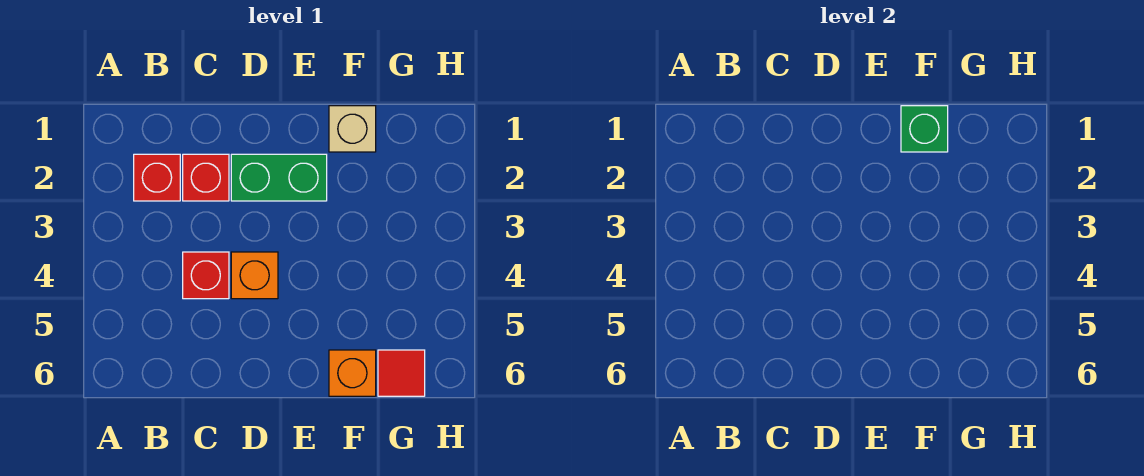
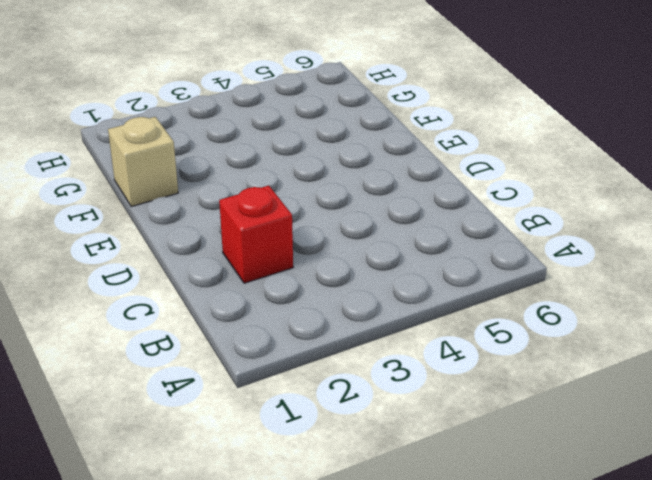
none -> red brick B2 level 1
none -> red brick C4 level 1

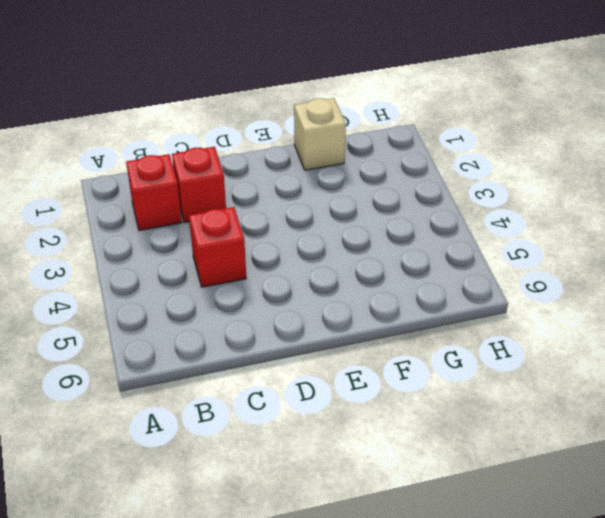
none -> green brick D2:E2 level 1
none -> orange brick D4 level 1

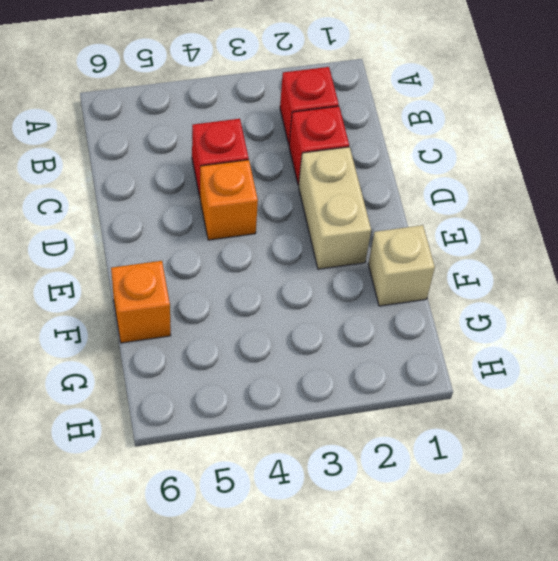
tan brick D2:E2 level 1 -> green brick D2:E2 level 1
none -> red tile G6 level 1
none -> green brick F1 level 2

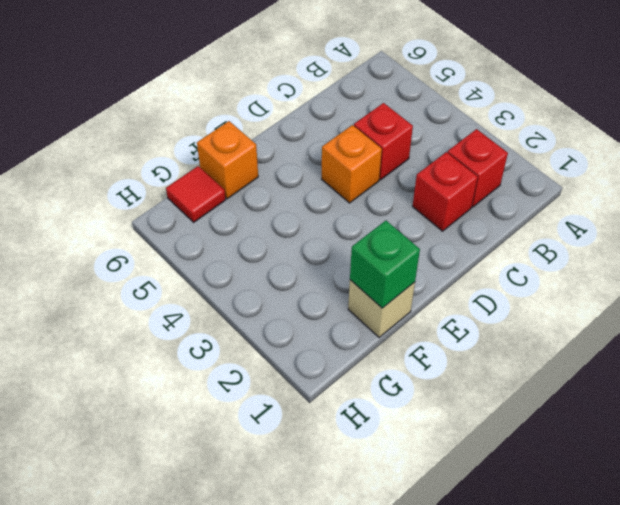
none -> green brick D2:E2 level 1

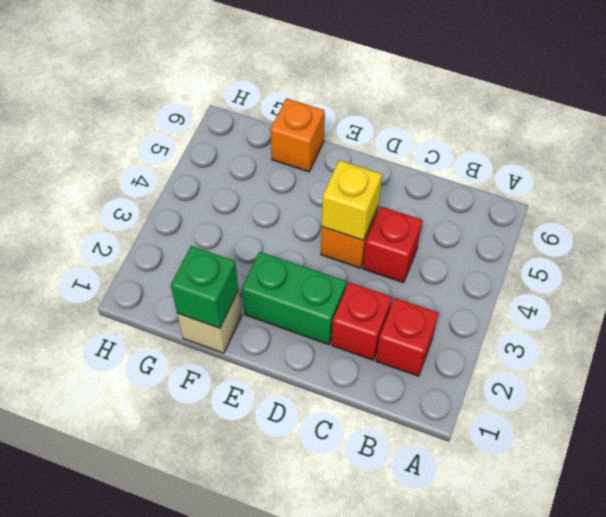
yellow brick D4 level 2 -> none
none -> red tile G6 level 1

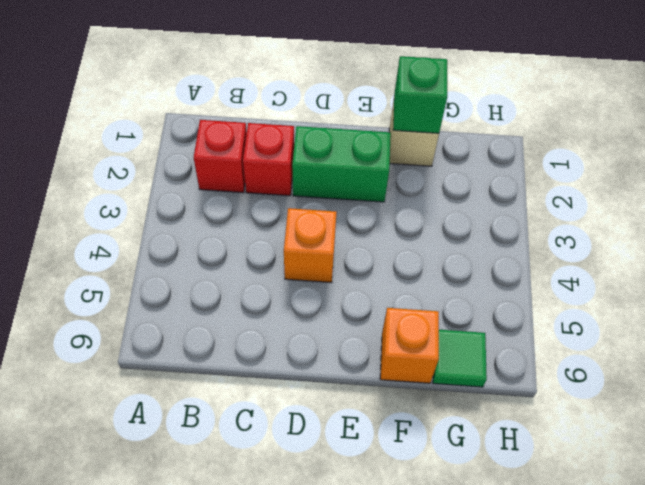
green tile G6 level 1 -> red tile G6 level 1
none -> red brick C4 level 1

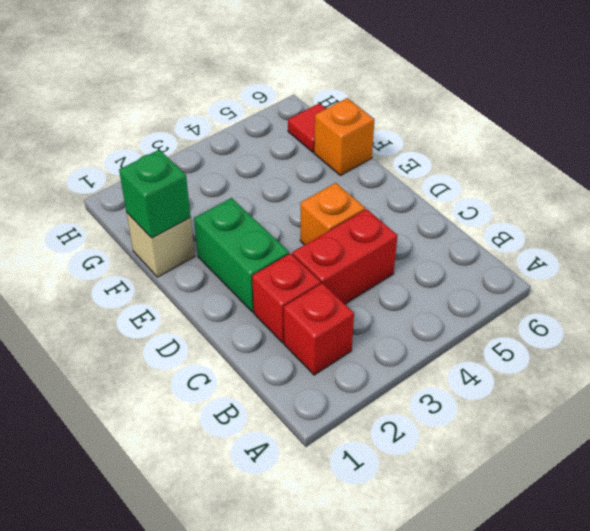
red brick C3:C4 level 1 -> red brick C4 level 1

